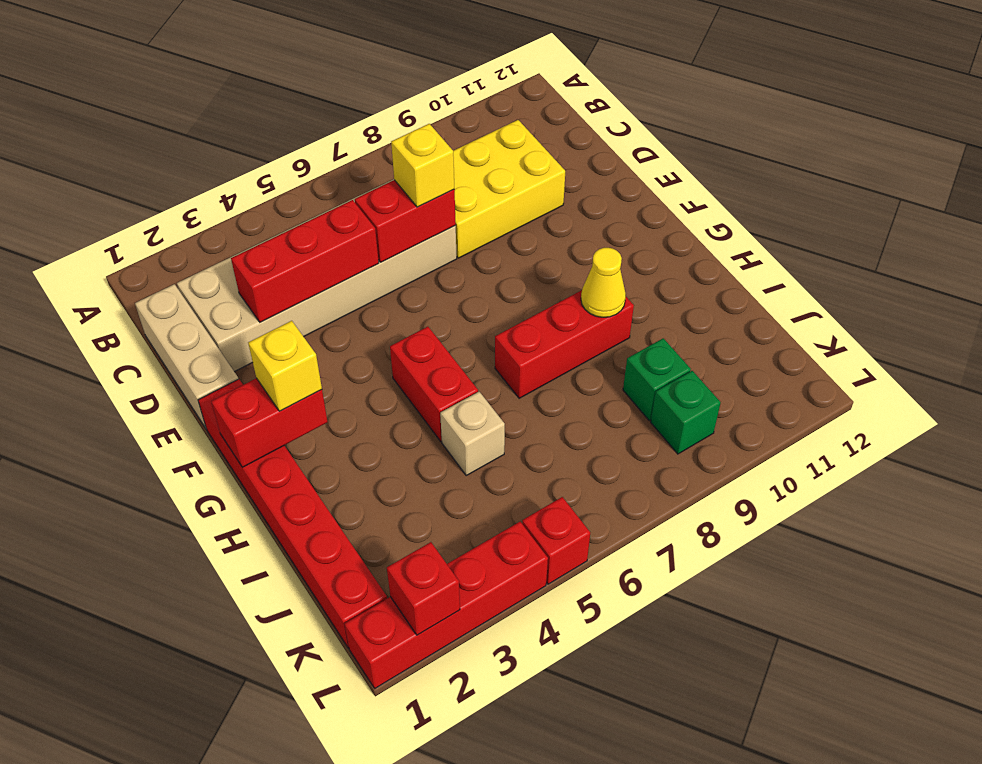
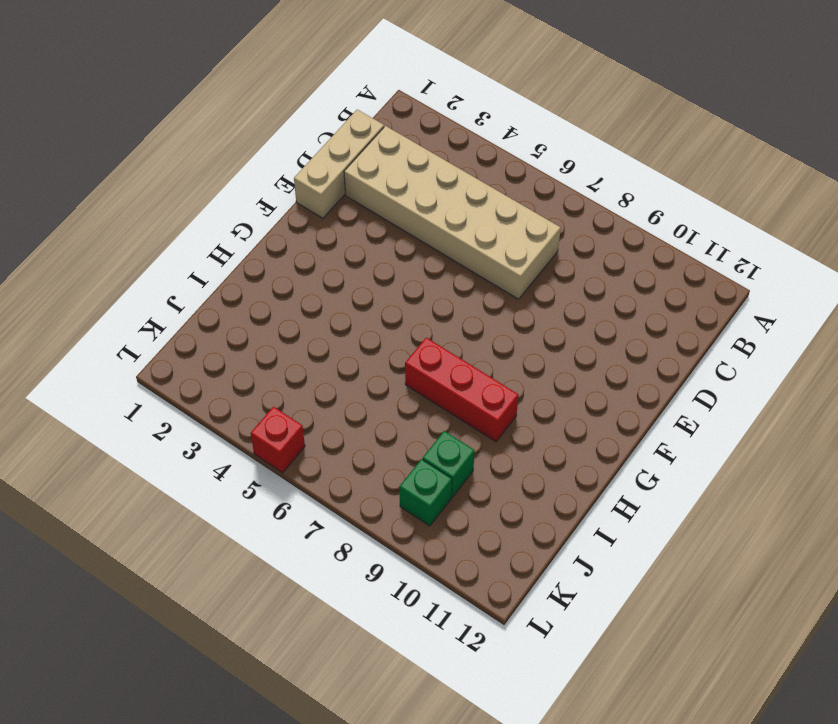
none -> yellow brick C8:D10 level 1
none -> red brick F1:K1 level 1
none -> red brick G5:H5 level 1

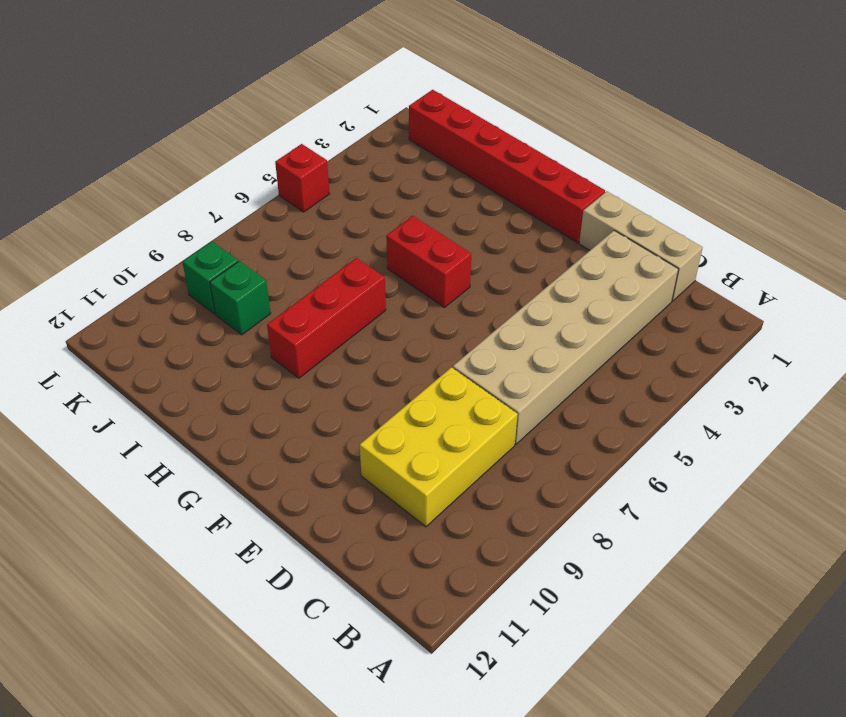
none -> tan brick I5 level 1
none -> red brick L1:L4 level 1
none -> red brick D3:D5 level 2

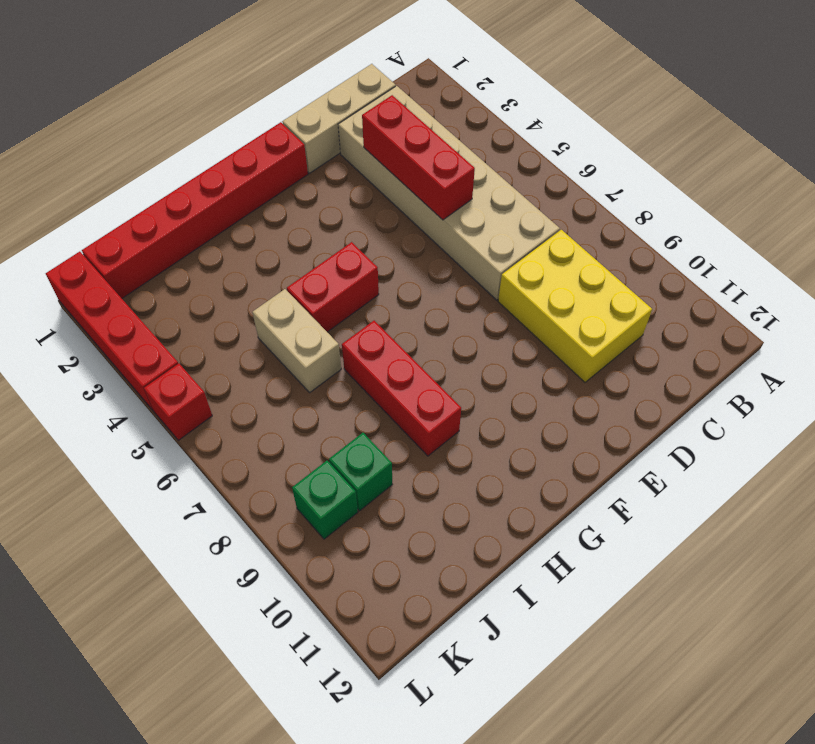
tan brick I5:I6 level 1 -> tan brick I5 level 1
none -> red brick D6:D7 level 2
none -> red brick G1:G2 level 2
none -> yellow cone H9 level 2

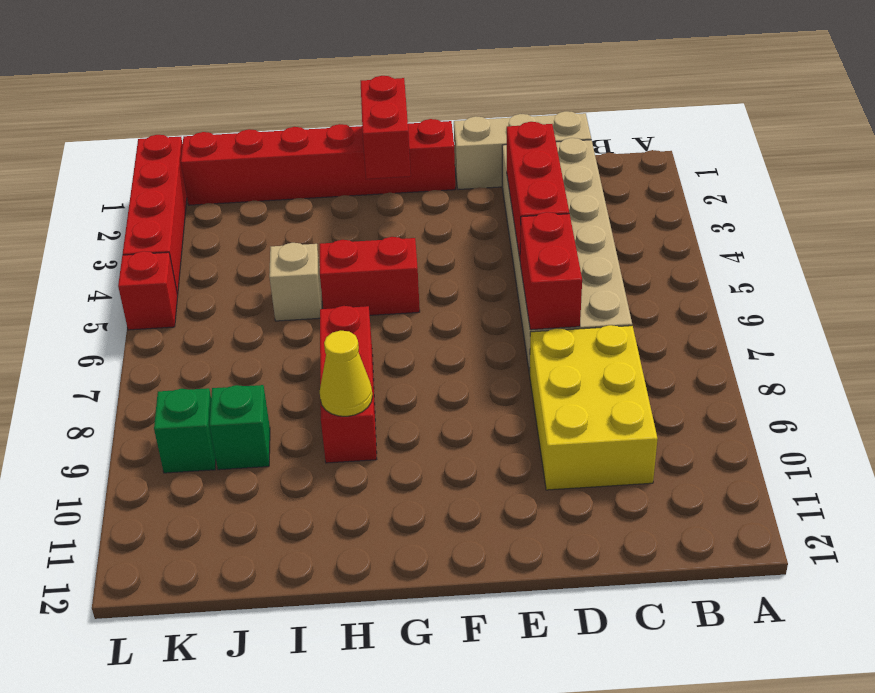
none -> red brick L2 level 2
none -> yellow brick D7 level 3
none -> yellow brick G2 level 3

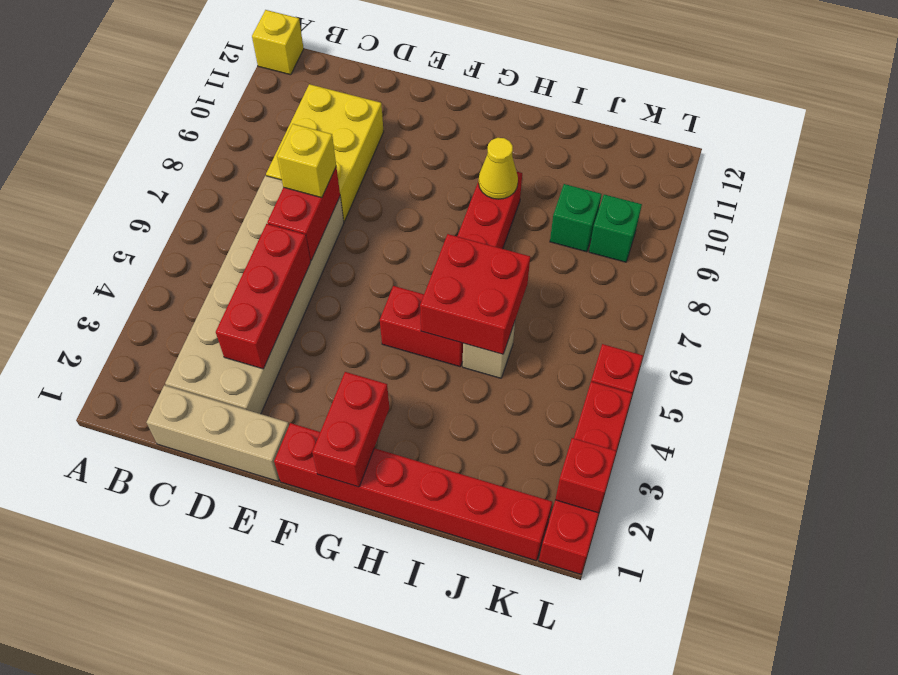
yellow brick A12 level 1 -> yellow brick G2 level 3
red brick H5:I6 level 2 -> none

